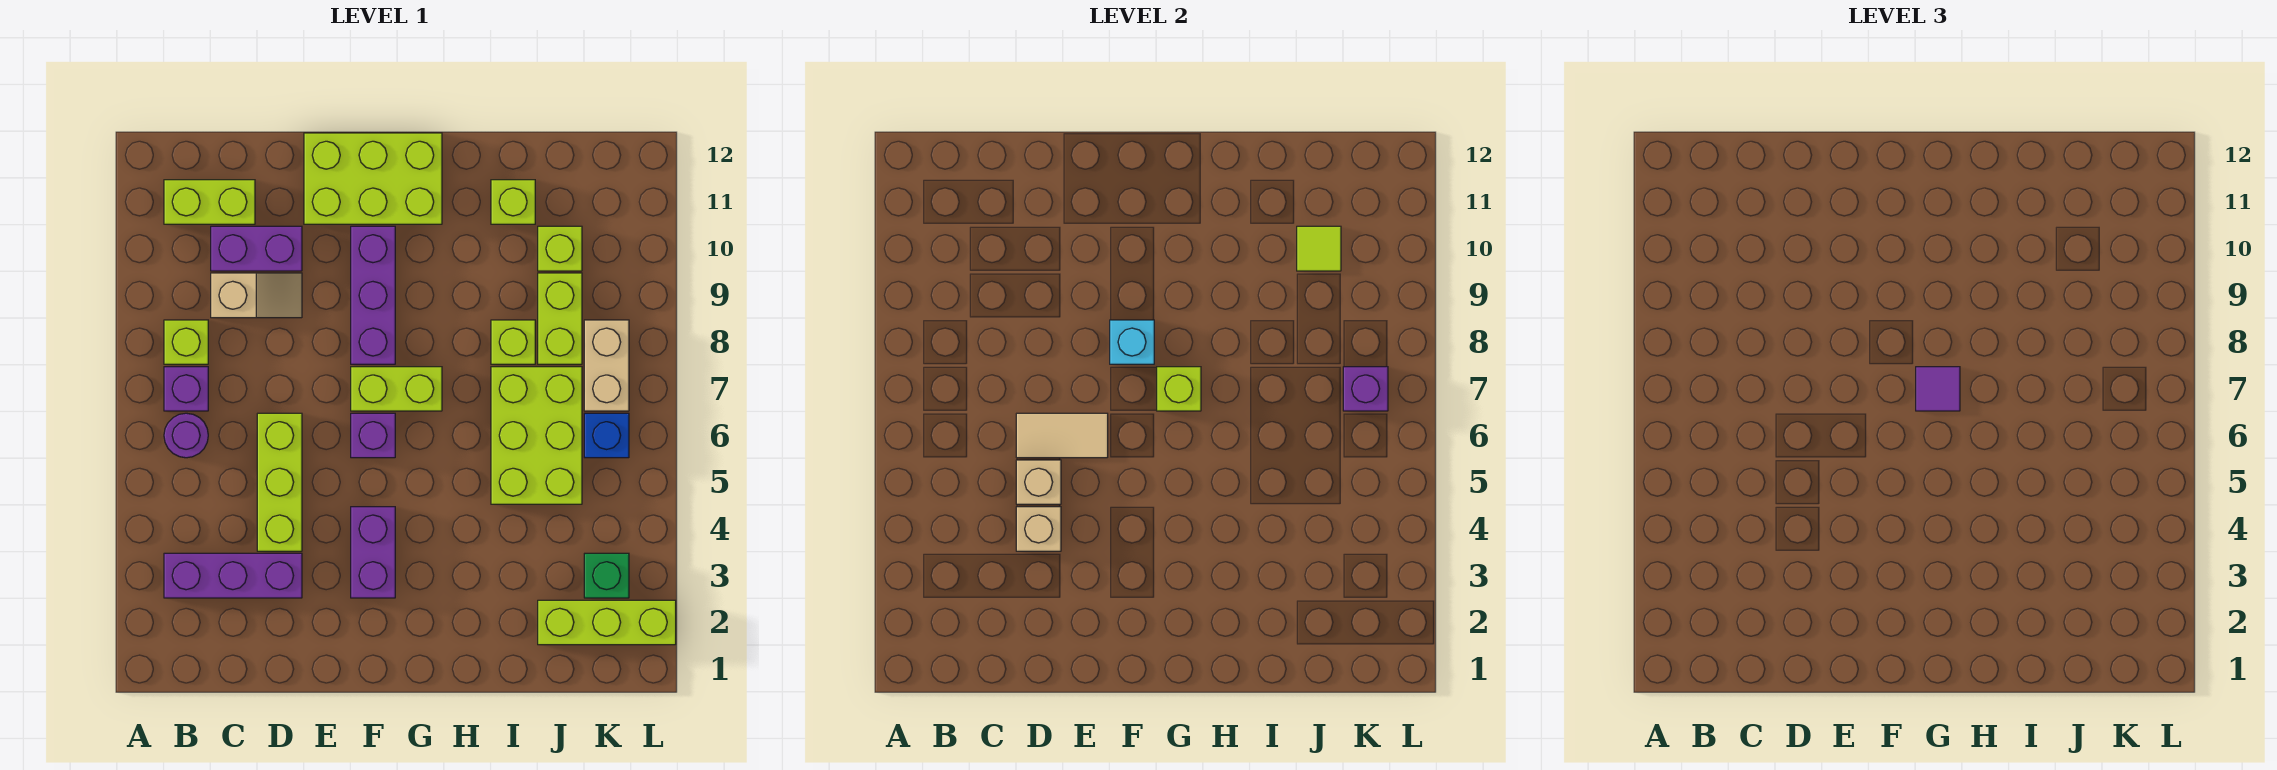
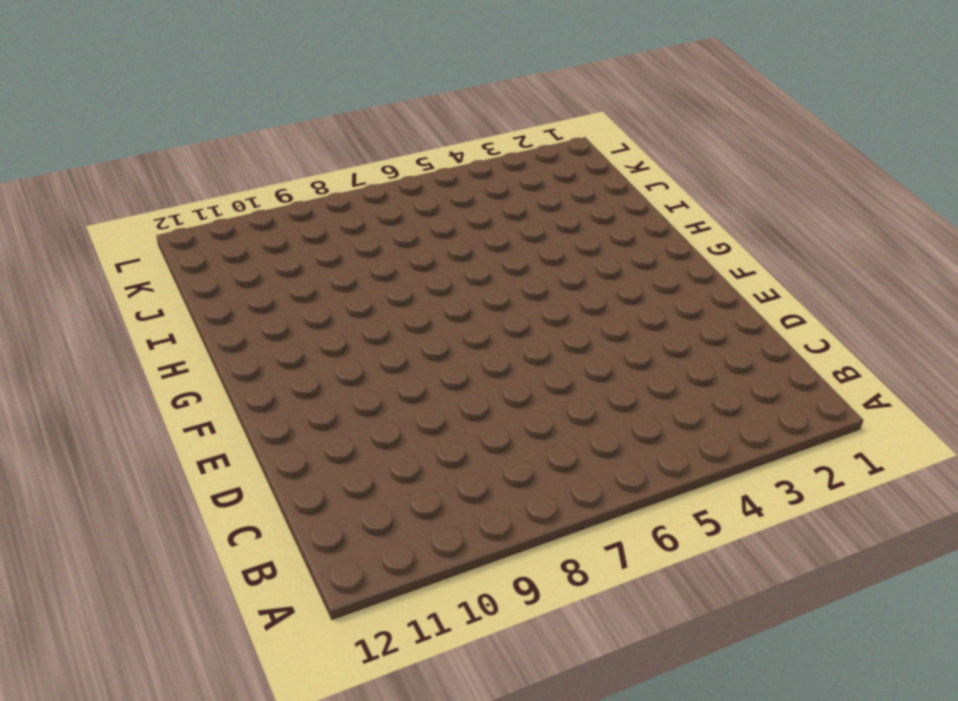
none -> purple brick B3:D3 level 1
none -> purple round brick B6 level 1
none -> purple brick B7 level 1
none -> lime brick B8 level 1

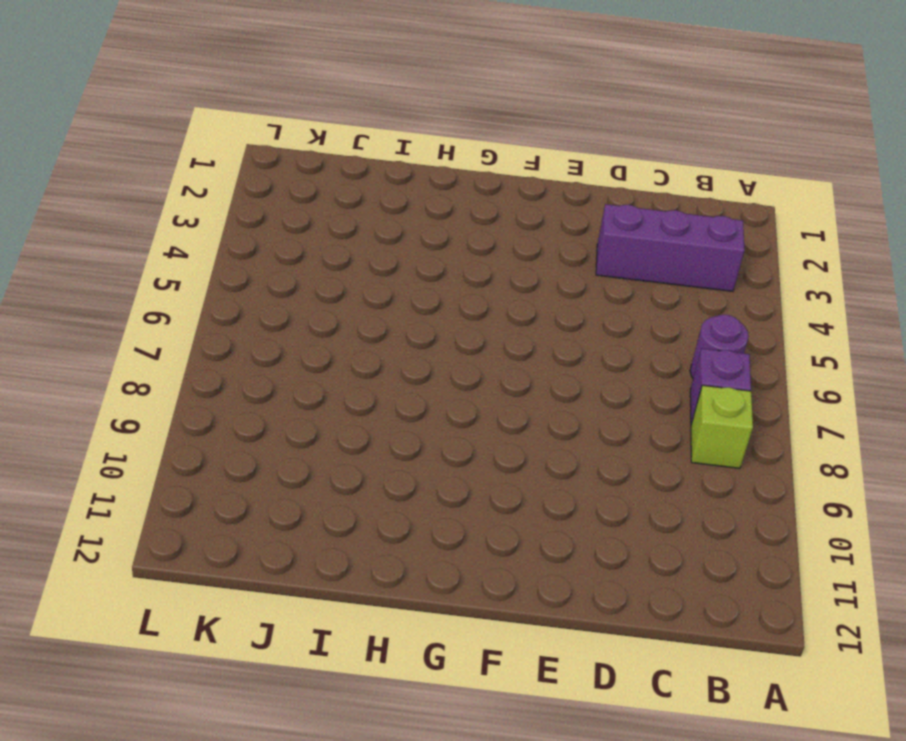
none -> lime brick B11:C11 level 1
none -> tan slope C9:D9 level 1 top C
none -> purple brick C10:D10 level 1
none -> lime brick D4:D6 level 1

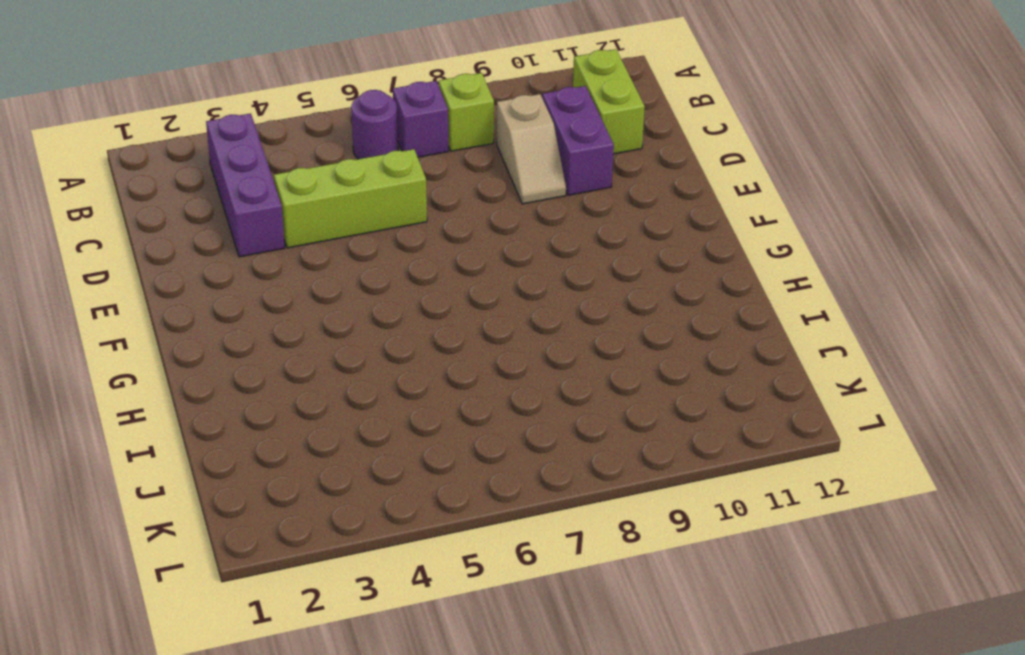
none -> lime brick E11:G12 level 1
none -> purple brick F3:F4 level 1
none -> purple brick F6 level 1
none -> lime brick F7:G7 level 1

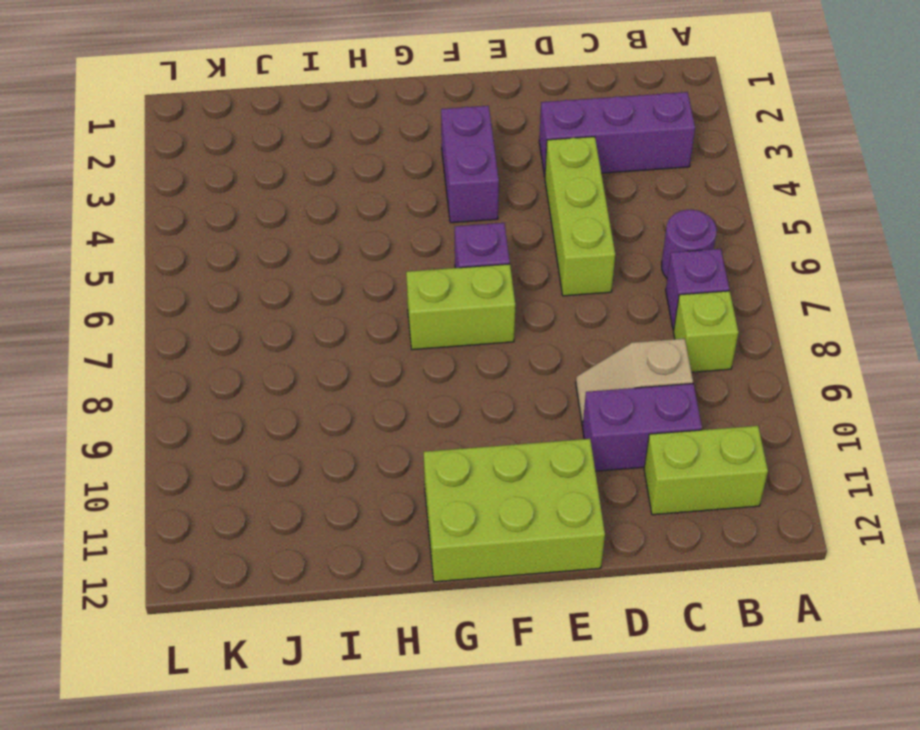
none -> purple brick F8:F10 level 1
none -> lime brick I5:J7 level 1
none -> lime brick I8 level 1
none -> lime brick I11 level 1

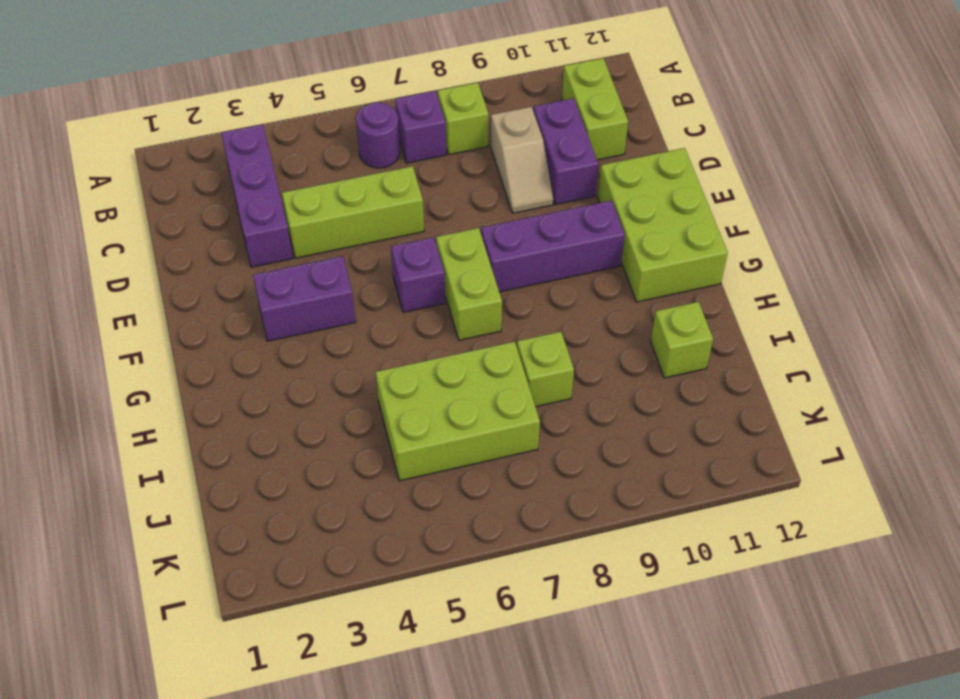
none -> lime brick J2:L2 level 1
none -> lime brick J8:J9 level 1
none -> lime brick J10 level 1
none -> green brick K3 level 1

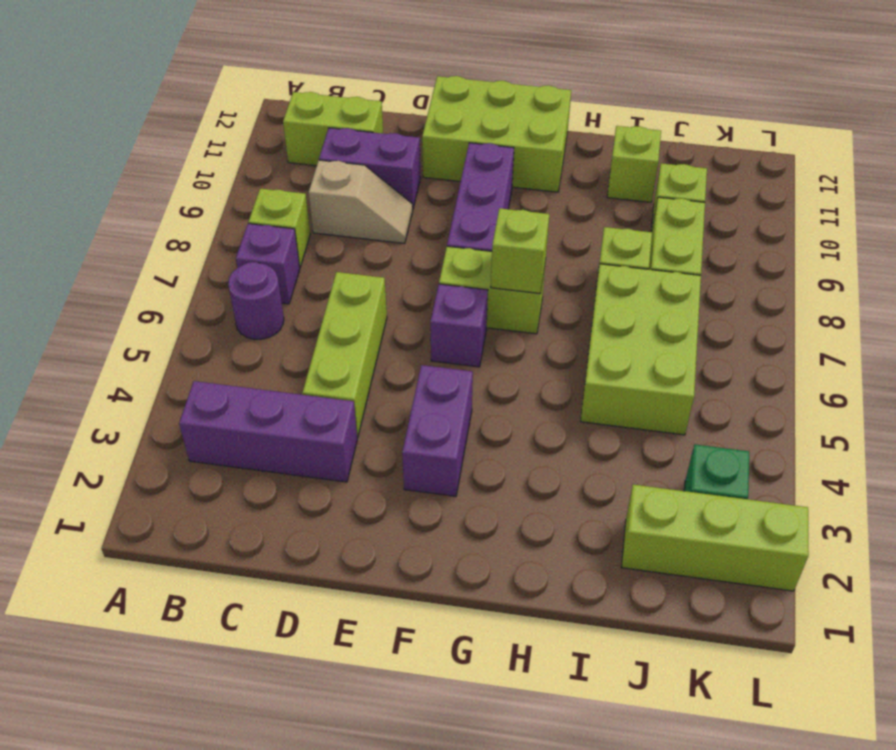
none -> blue brick K6 level 1
none -> tan brick K7:K8 level 1
none -> tan brick D4 level 2
none -> tan brick D5 level 2

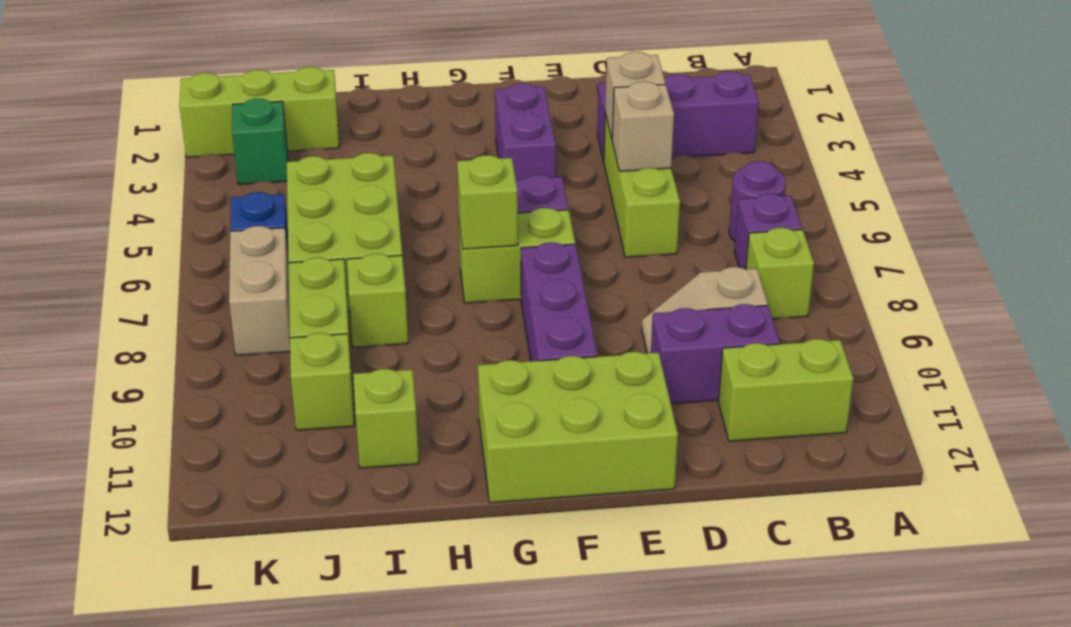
none -> tan tile D6:E6 level 2
none -> cyan brick F8 level 2
none -> lime tile J10 level 2
none -> purple brick K7 level 2

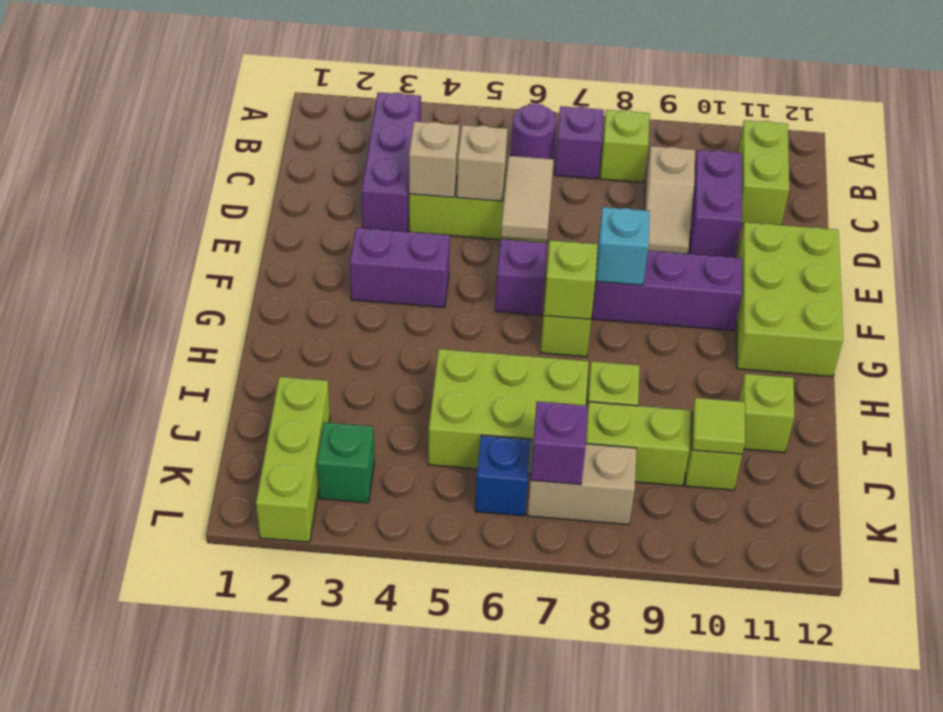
none -> purple tile G7 level 3

